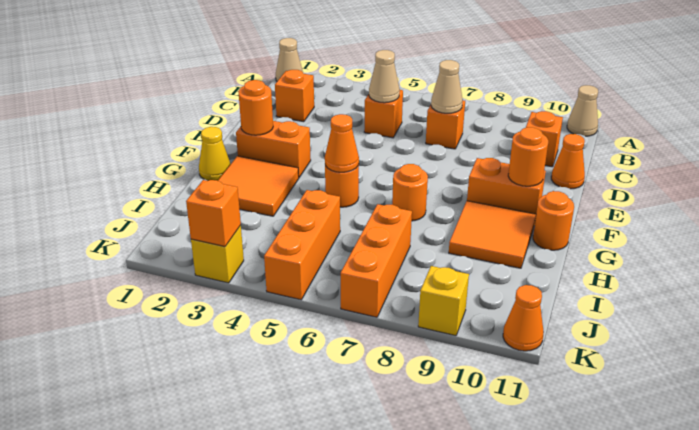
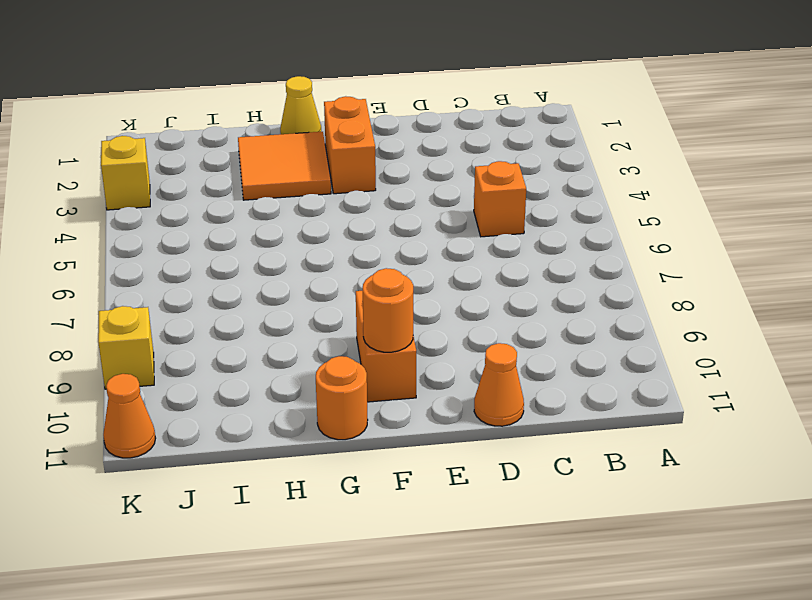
none -> tan cone A1 level 1
none -> tan cone A11 level 1
none -> orange brick C2 level 1

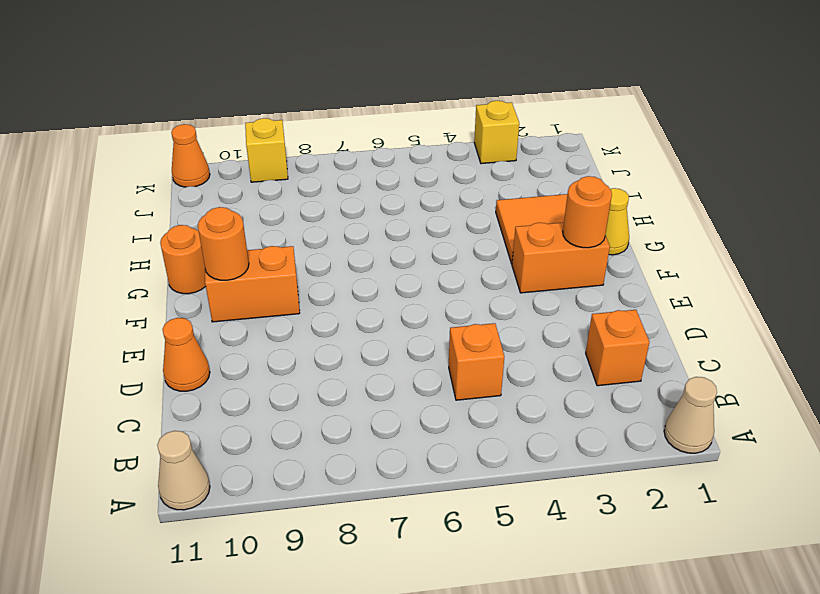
none -> orange brick C7 level 1
none -> orange brick C10 level 1
none -> orange round brick G5 level 1

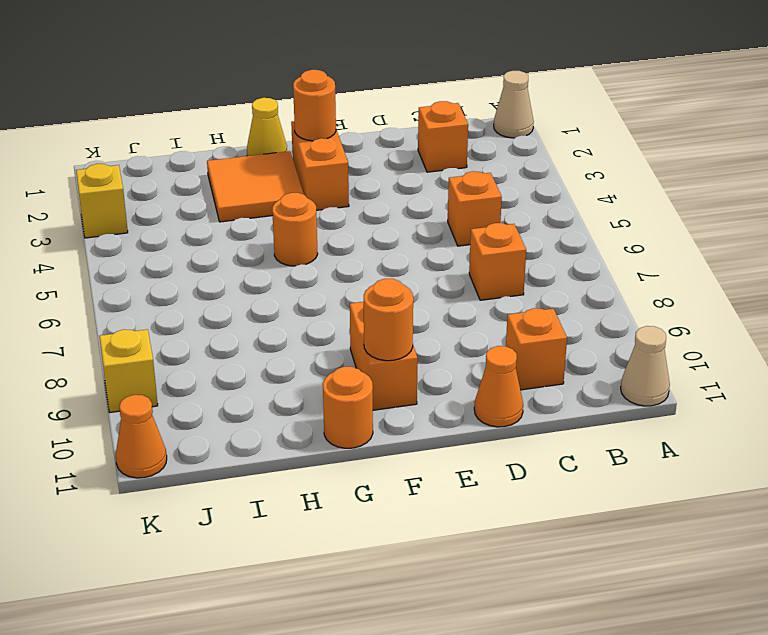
none -> orange round brick G7 level 1
none -> orange tile G9:H10 level 1
none -> orange brick I5:K5 level 1

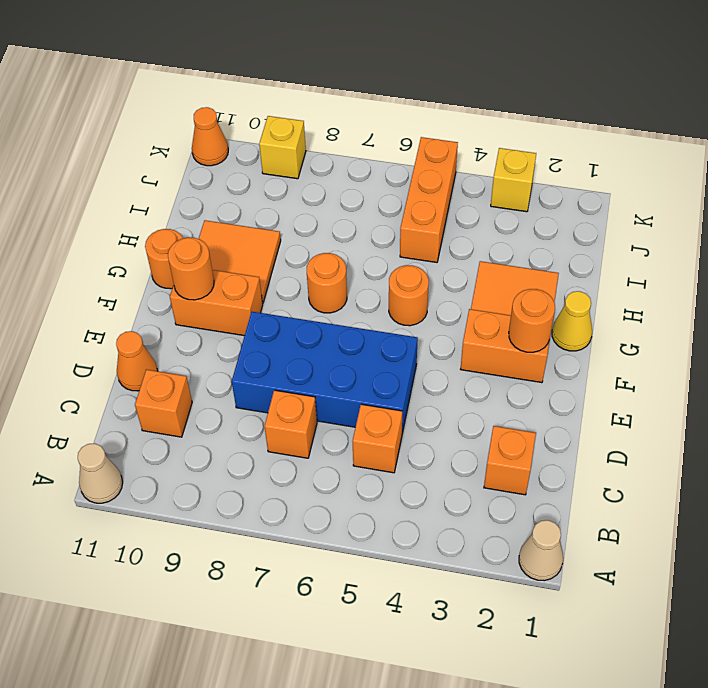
blue brick D5:E8 level 1 -> none
none -> orange brick I7:K7 level 1
none -> tan cone C5 level 2
none -> tan cone C7 level 2

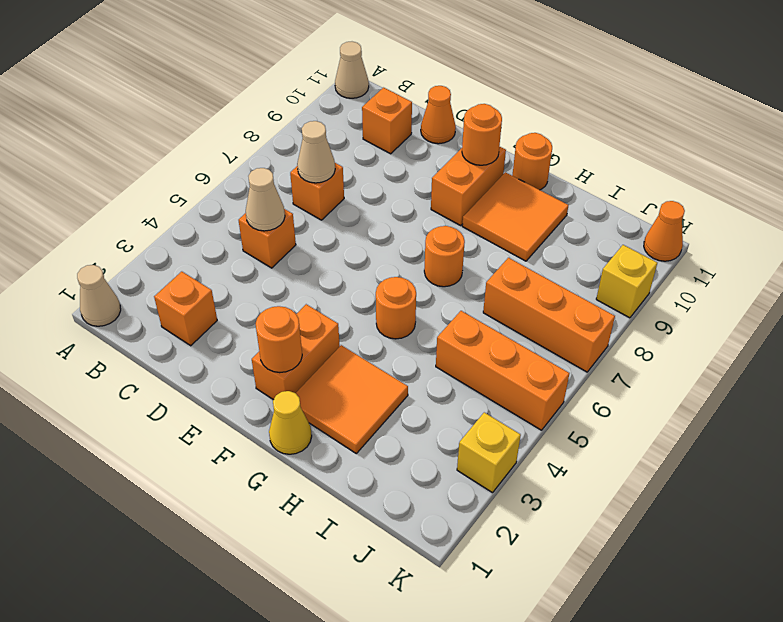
none -> orange cone G5 level 2
none -> orange brick K3 level 2

